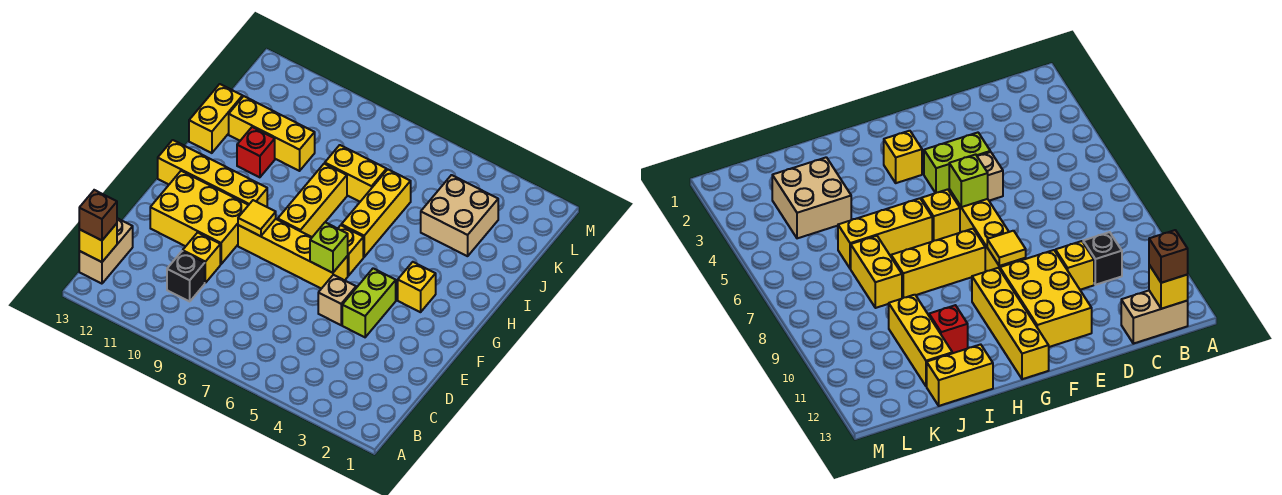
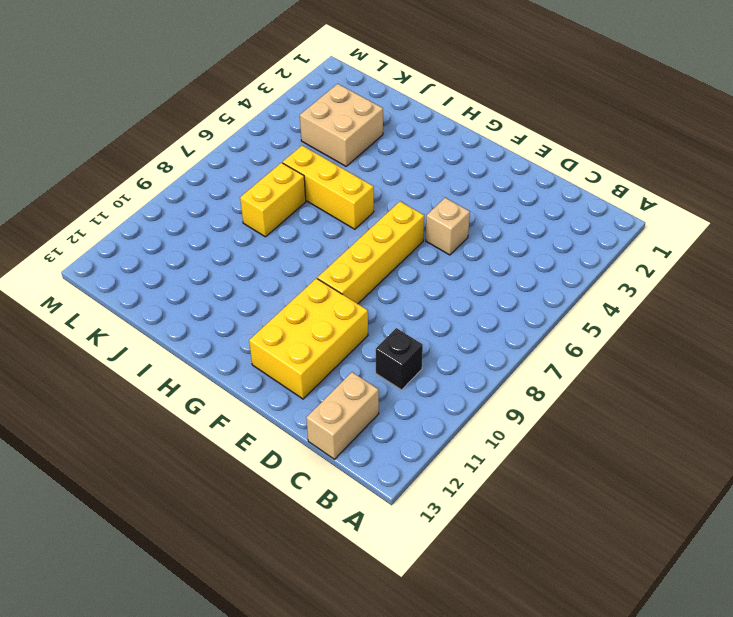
tan brick C12:C13 level 1 -> tan brick B13:C13 level 1
none -> yellow brick D10 level 1
none -> lime brick E4:F4 level 1
none -> yellow brick G3 level 1

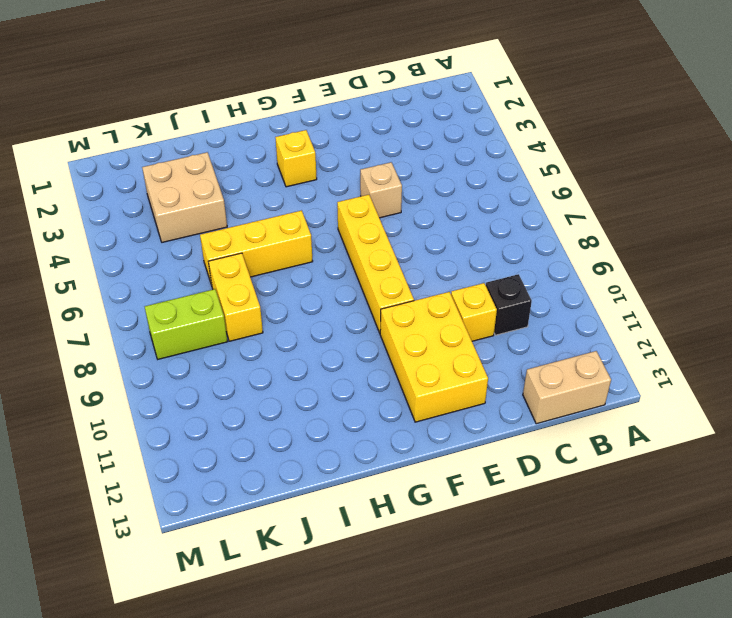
lime brick K8:L8 level 1 -> lime brick E4:F4 level 1
none -> yellow brick G6 level 1
none -> yellow brick G8:I8 level 1
none -> yellow brick G10:G13 level 1

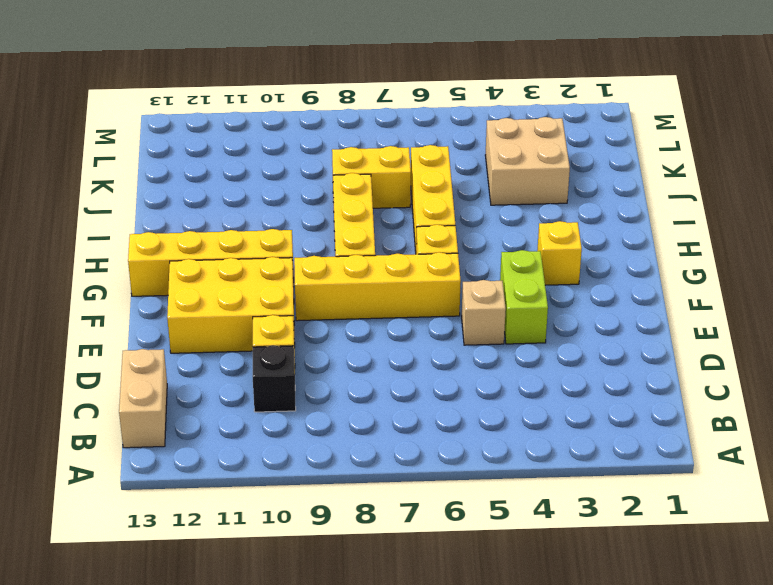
none -> red brick I11 level 1
none -> yellow brick I13:J13 level 1
none -> yellow brick J10:J12 level 1

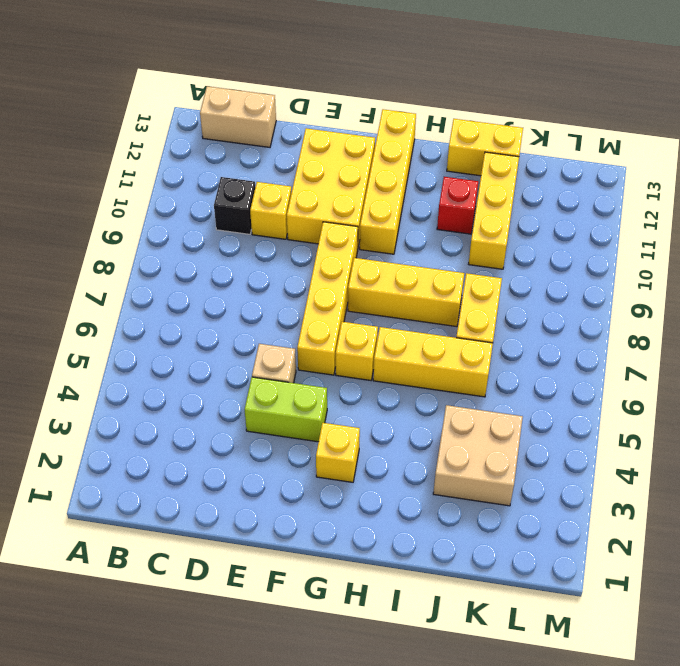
none -> yellow brick B13 level 2
none -> lime brick F6 level 2
none -> yellow tile F9 level 2

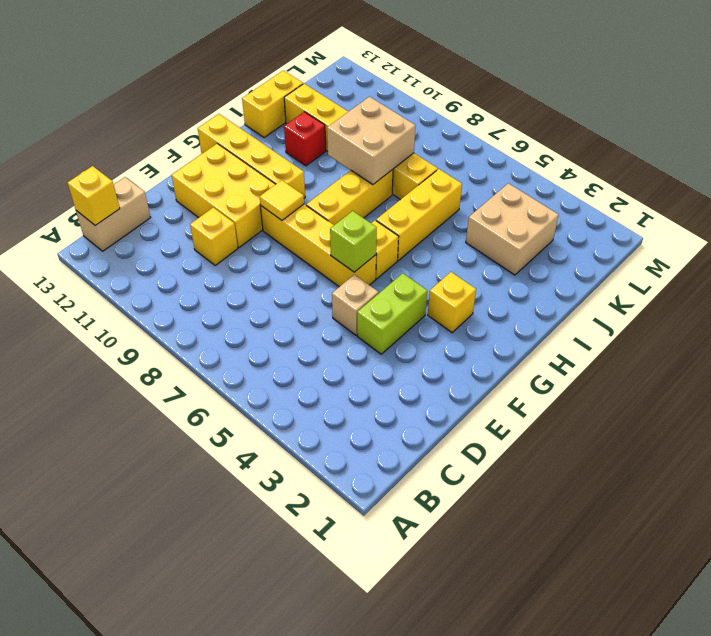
tan brick I8:J9 level 2 -> none
none -> black brick C10 level 1
none -> brown brick B13 level 3

